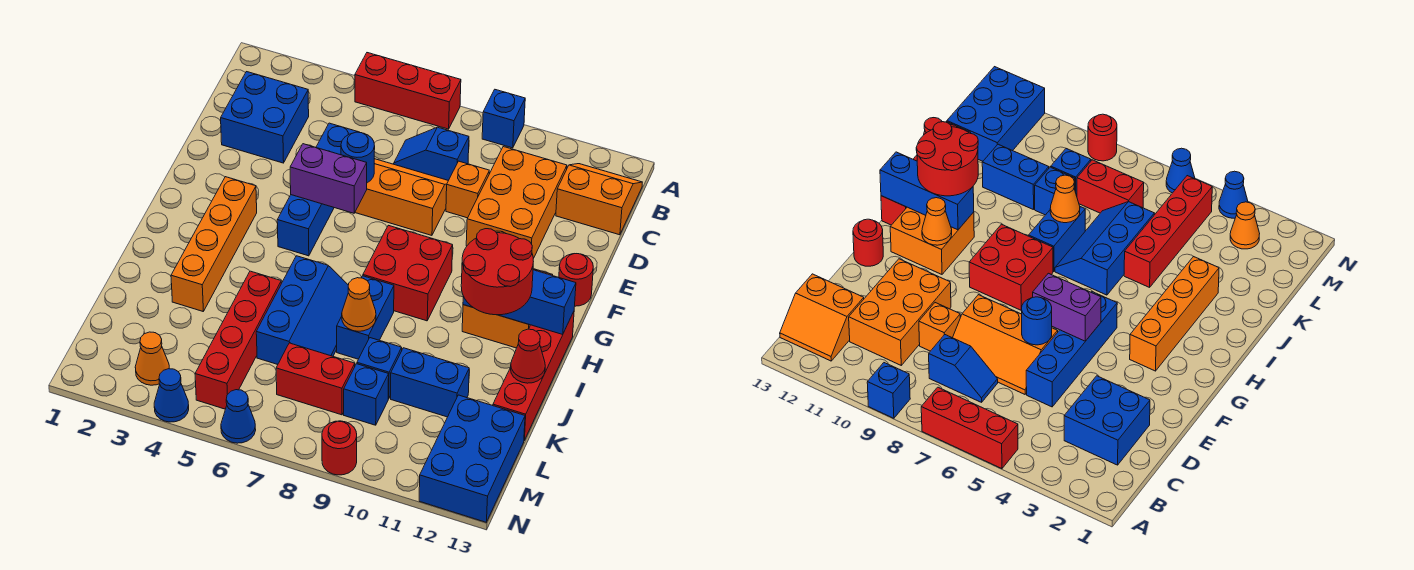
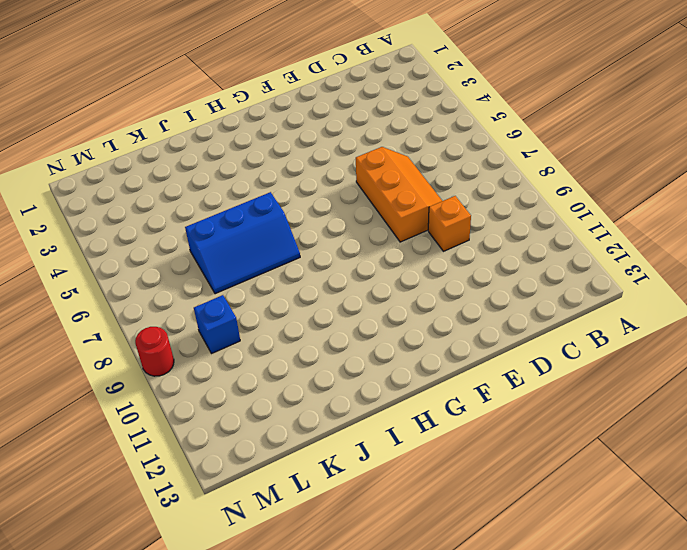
none -> red brick A5:A7 level 1
none -> blue brick A9 level 1
none -> orange slope B12:C13 level 1 top C
none -> blue brick C2:D3 level 1

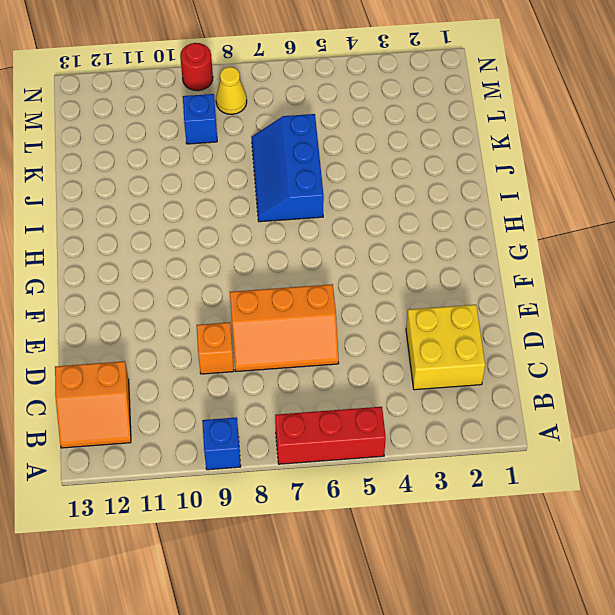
yellow brick C2:D3 level 1 -> blue brick C2:D3 level 1
yellow cone M8 level 1 -> none
none -> blue slope C7:C8 level 1 top 8
none -> orange brick C10:E11 level 1
none -> blue brick D5:G5 level 1
none -> red round brick F13 level 1

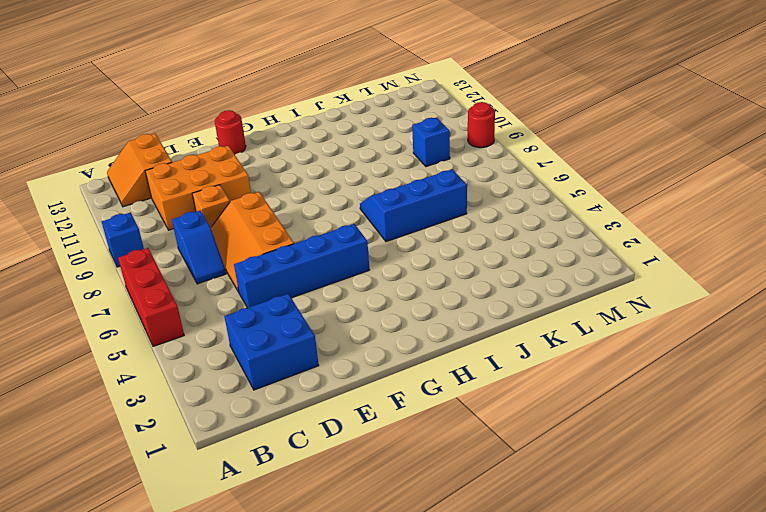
none -> orange brick G3:J3 level 1
none -> red brick G8:H9 level 1
none -> orange brick G11:H12 level 1
none -> red brick H13:K13 level 1

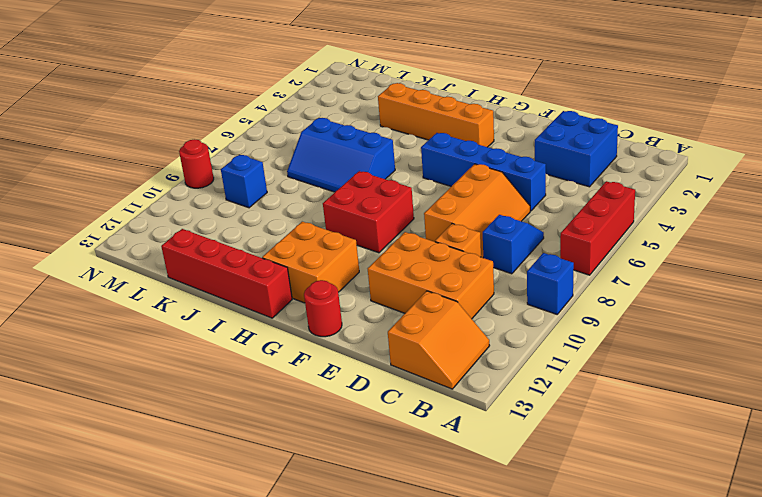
none -> blue brick I8:J8 level 1
none -> red brick J5:M5 level 1
none -> blue brick K9 level 1
none -> blue brick K10:K11 level 1

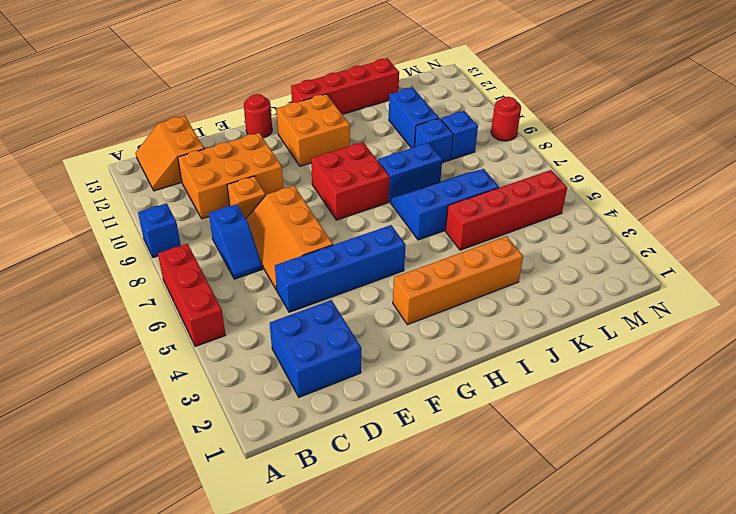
none -> red brick L7:L8 level 1
none -> blue brick L12:N13 level 1
none -> orange cone M3 level 1
none -> blue cone N4 level 1

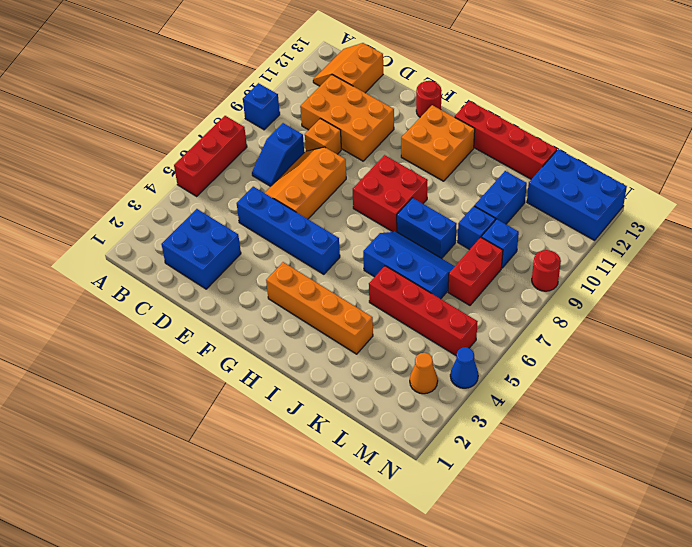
none -> blue cone N6 level 1
none -> blue round brick E6 level 2
none -> purple brick F5:F6 level 2
none -> orange cone G11 level 2

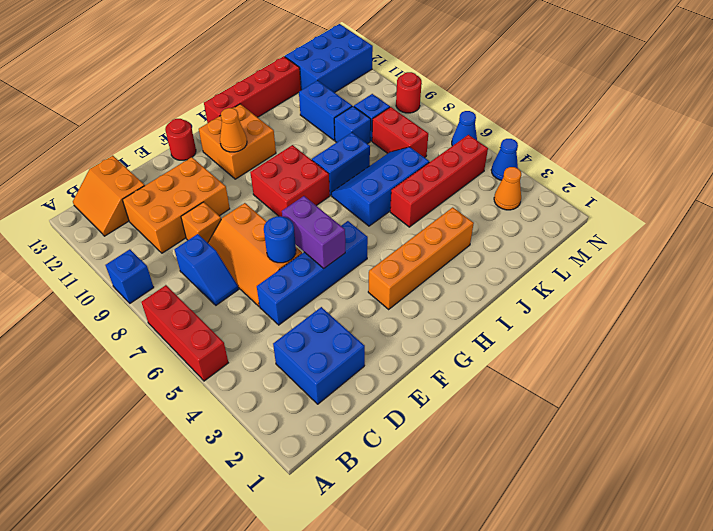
none -> blue brick H11:H13 level 2
none -> orange cone J8 level 2
none -> red cone J13 level 2
none -> red round brick H11:I12 level 3

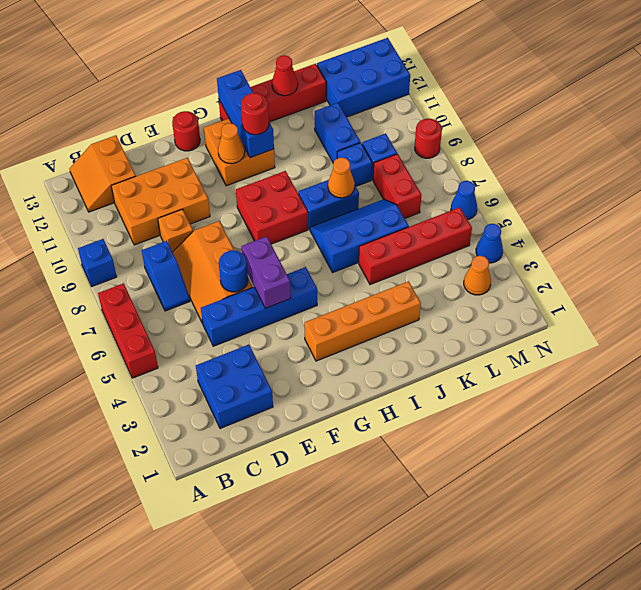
red round brick H11 level 3 -> red round brick H11:I12 level 3

